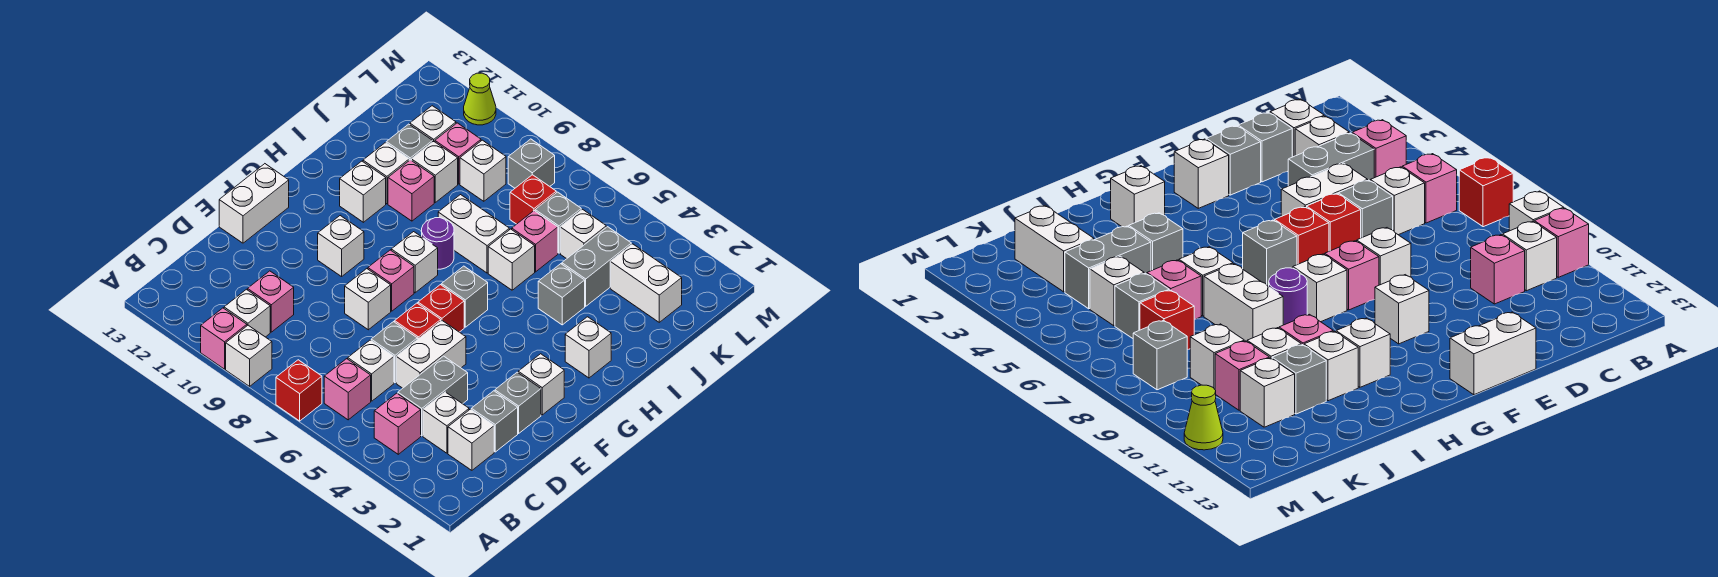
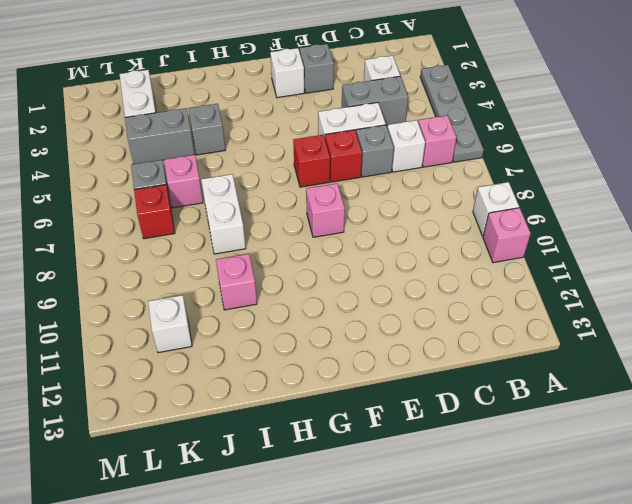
grey plate A3:A6 level 1 -> none
none -> red brick A7 level 1
none -> pink brick B4 level 1
none -> white brick B10 level 1
none -> white brick C2 level 1

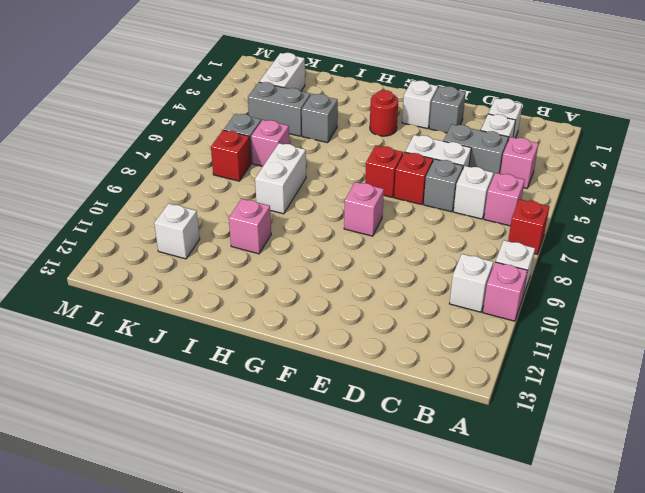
red round brick G3 level 1 -> none
none -> pink brick C10 level 1
none -> grey brick D2 level 1
none -> white brick E8 level 1
none -> white brick E13:F13 level 1

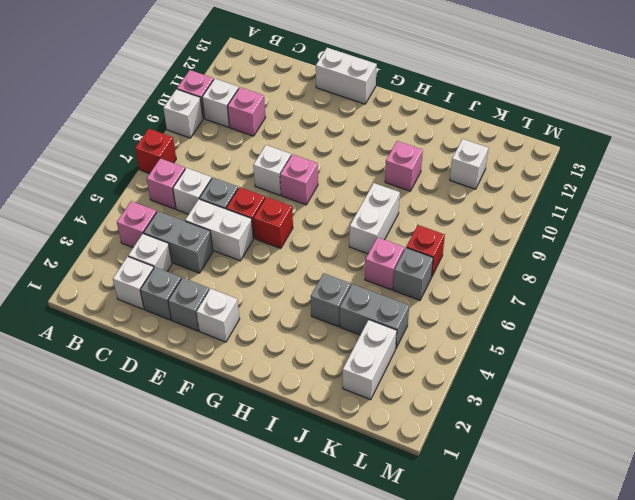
none -> white brick F10 level 1
none -> grey brick G6 level 1
none -> white brick G8 level 1
none -> white brick H2 level 1

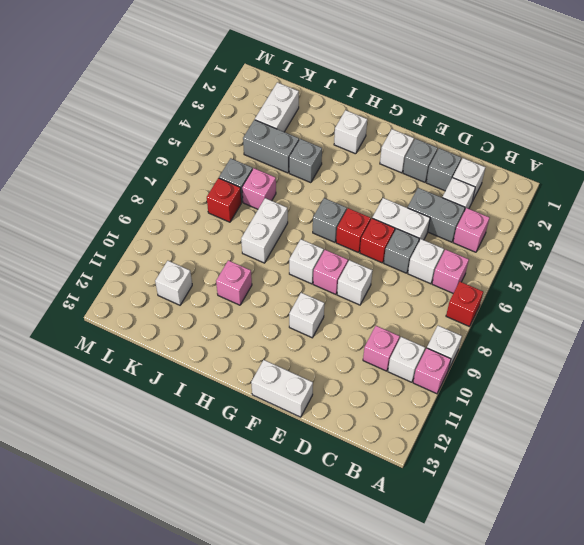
none -> purple round brick H8 level 1
none -> white brick H11 level 1
none -> white brick I6 level 1
none -> white brick I11 level 1

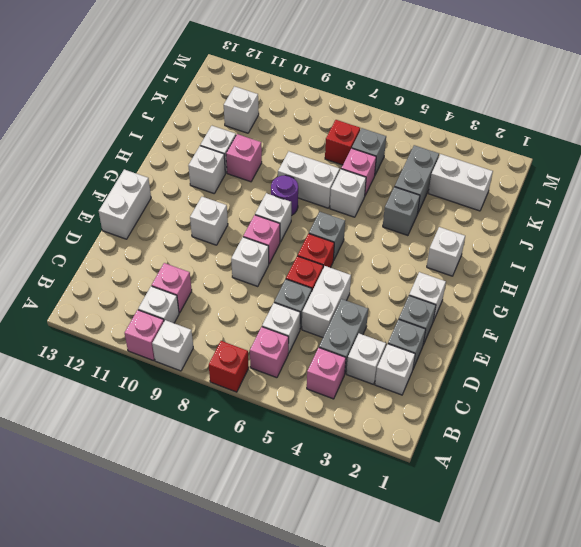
none -> white brick J10 level 1
none -> grey brick J11 level 1
none -> white brick K5 level 1
none -> white brick K9 level 1

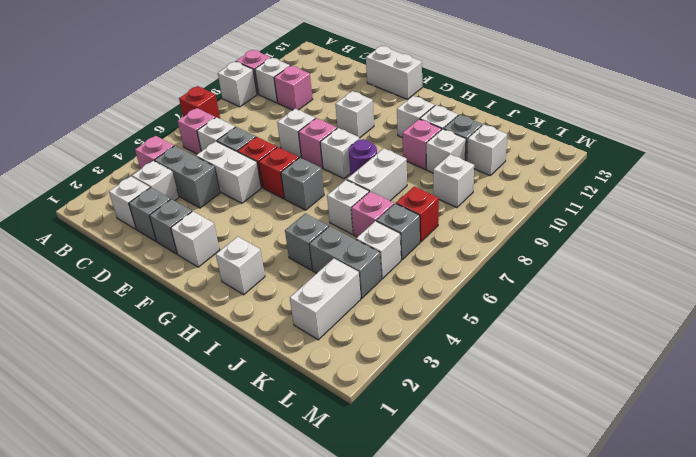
none -> pink brick K10 level 1
none -> grey brick L8 level 1
none -> lime cone M11 level 1

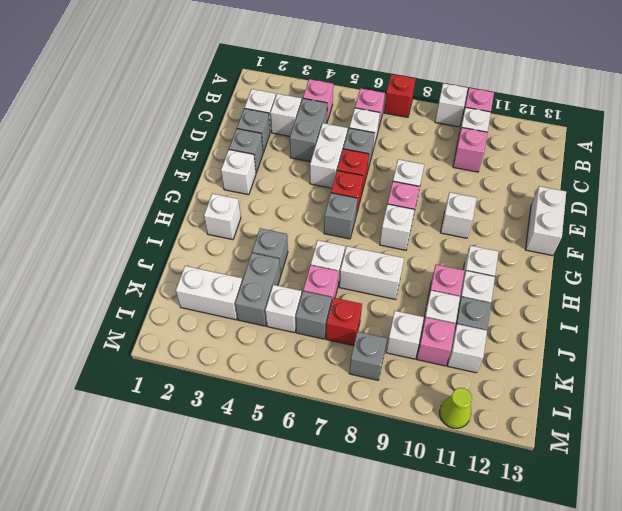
none -> purple round brick H8 level 1

